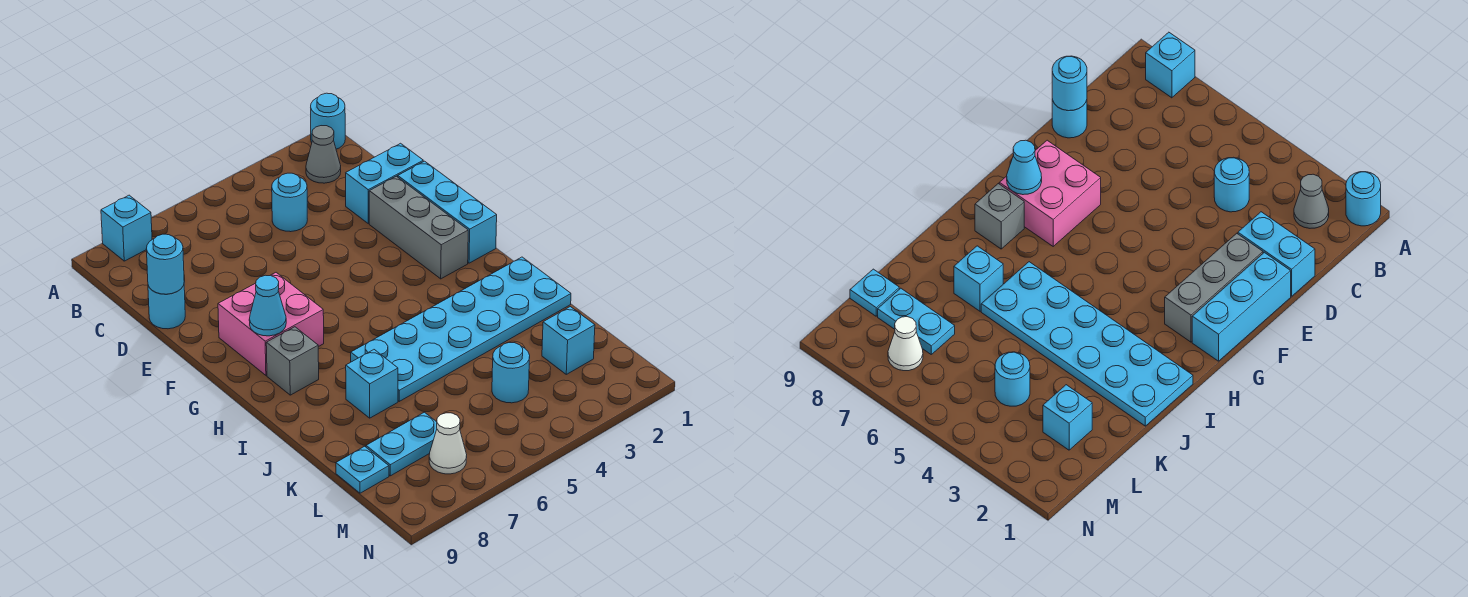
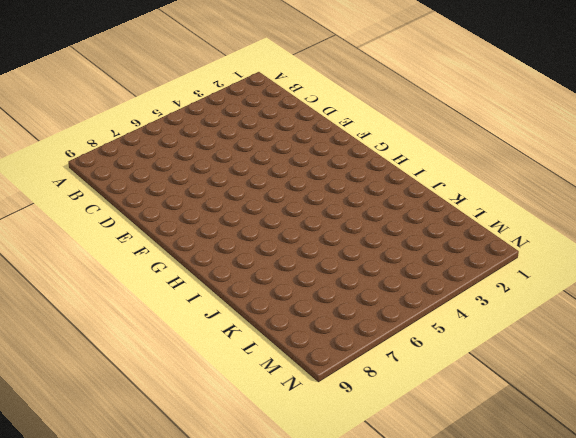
none -> cyan round brick A1 level 1
none -> cyan brick A8 level 1
none -> grey cone B2 level 1

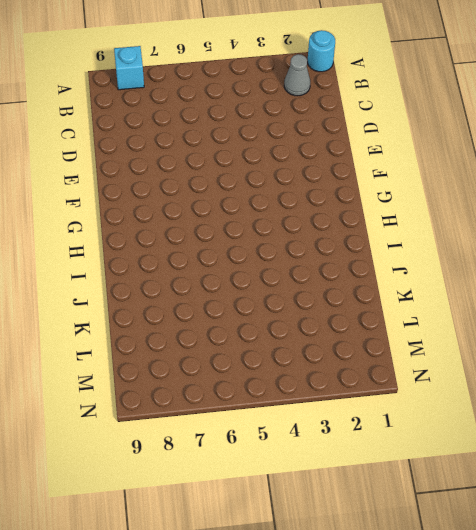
none -> cyan round brick C4 level 1
none -> cyan brick D1:D2 level 1
none -> cyan round brick D9 level 1

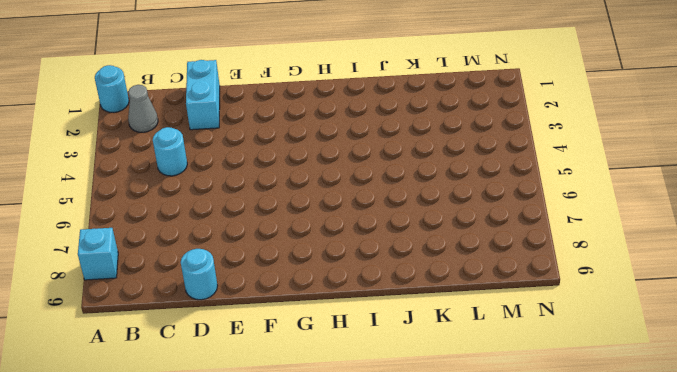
none -> cyan brick E1:G1 level 1
none -> grey brick E2:G2 level 1
none -> pink brick F7:G8 level 1

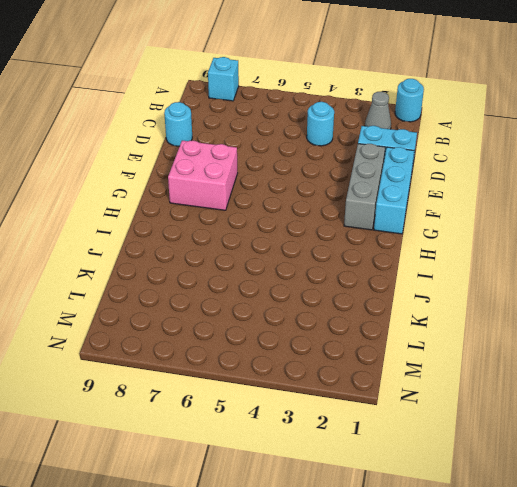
none -> grey brick H8 level 1
none -> cyan plate I1:J6 level 1
none -> cyan brick J7 level 1

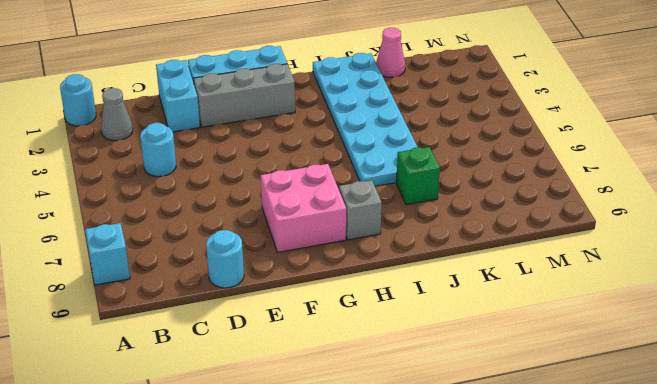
green brick J7 level 1 -> cyan brick J7 level 1
pink cone K1 level 1 -> none
none -> cyan brick L2 level 1
none -> cyan round brick L4 level 1
none -> cyan plate L7:L8 level 1

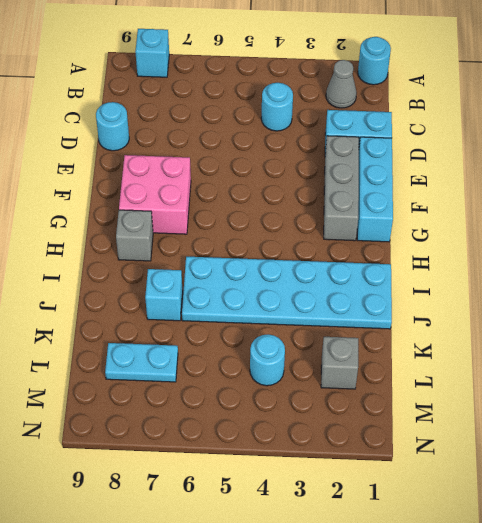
grey brick L2 level 1 -> cyan brick L2 level 1
none -> cyan plate L9 level 1
none -> white cone M7 level 1
none -> cyan round brick D9 level 2

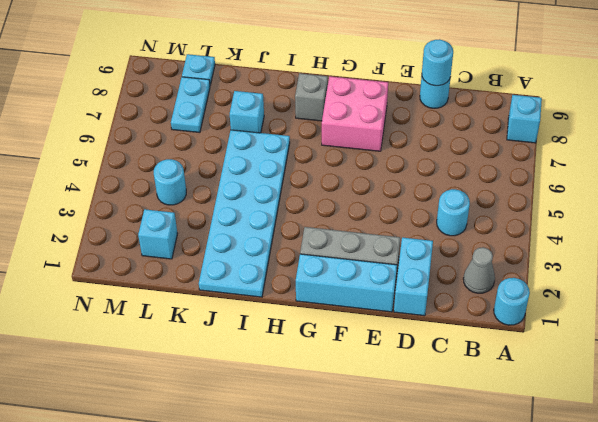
none -> white cone M7 level 1
none -> cyan cone G8 level 2

